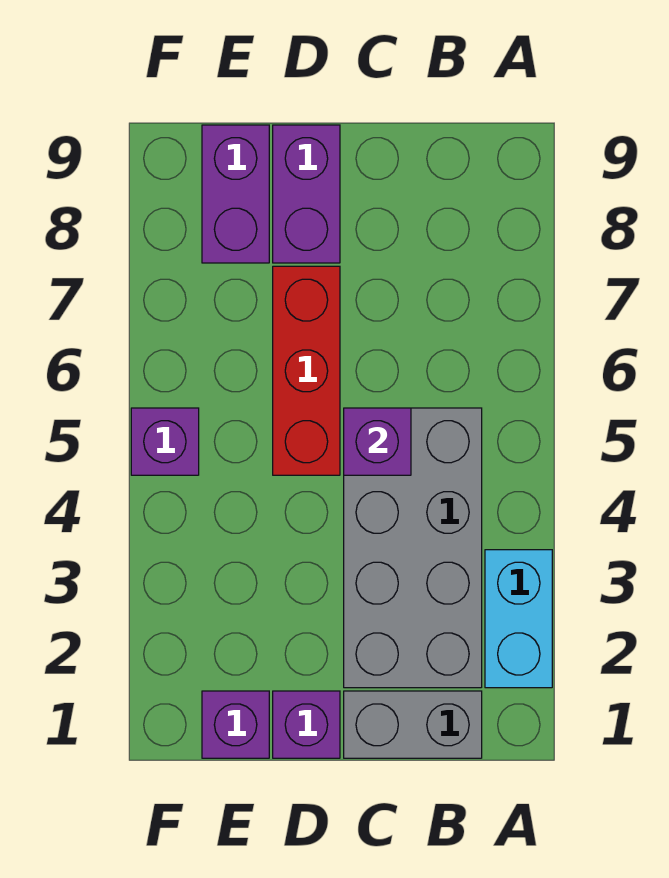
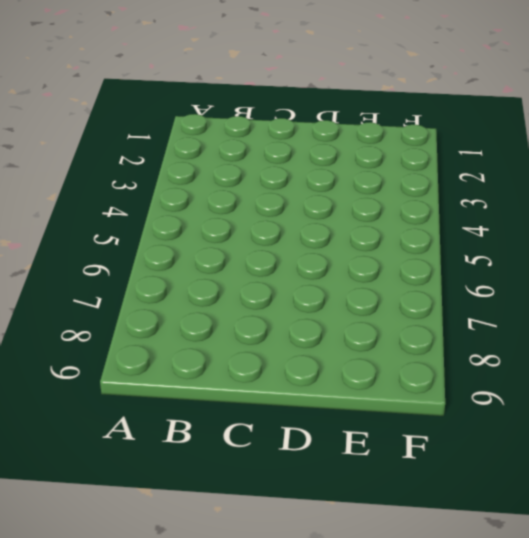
none -> cyan brick A2:A3 level 1
none -> grey brick B1:C1 level 1

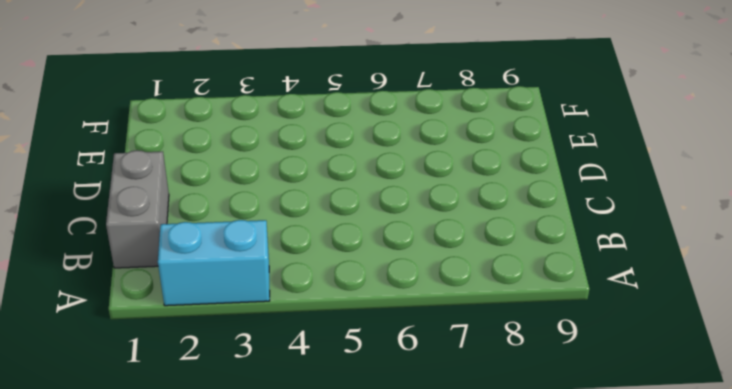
none -> grey brick B2:C5 level 1
none -> purple brick D1 level 1

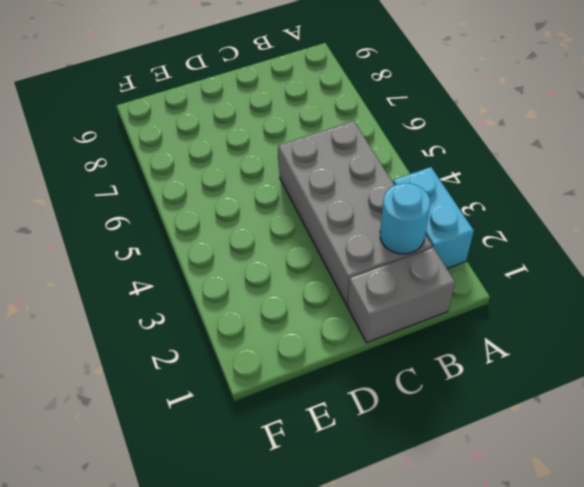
cyan round brick B2 level 2 -> none
none -> purple brick D1 level 1
none -> red brick D5:D7 level 1

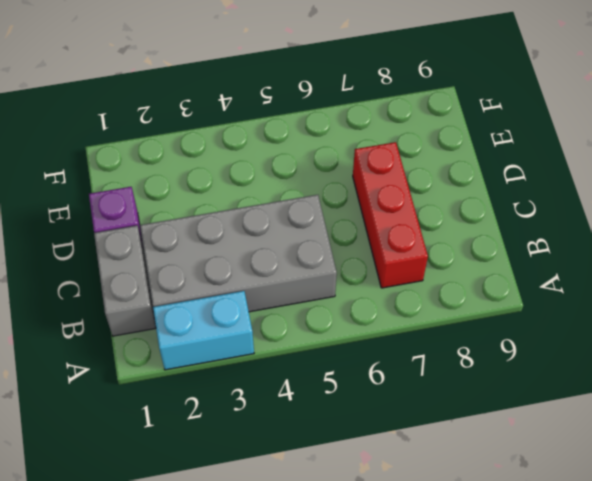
red brick B7:D7 level 1 -> red brick D5:D7 level 1
none -> purple brick D8:D9 level 1
none -> purple brick E1 level 1

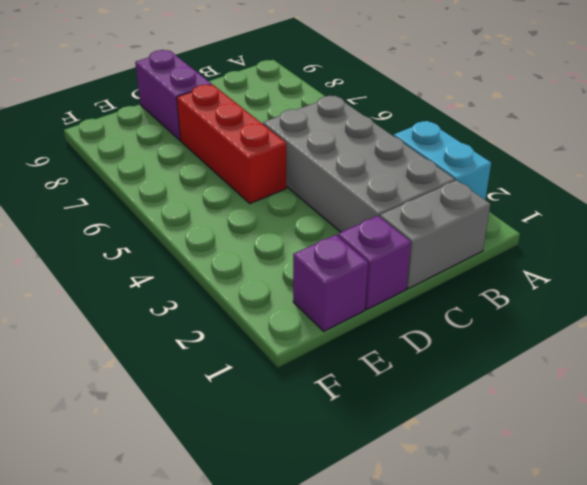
none -> purple brick E8:E9 level 1
none -> purple brick F5 level 1

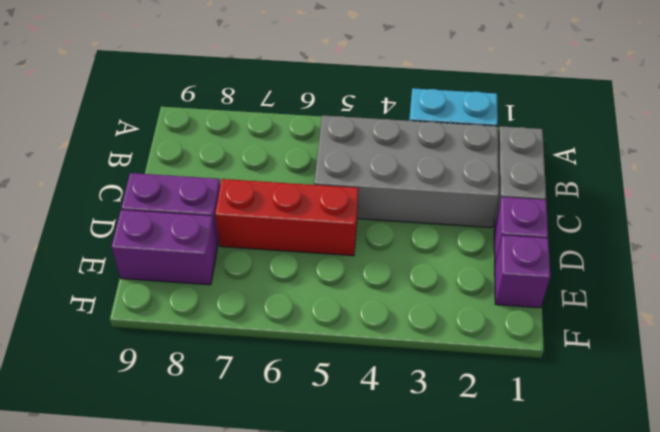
none -> purple brick F5 level 1
none -> purple brick C5 level 2

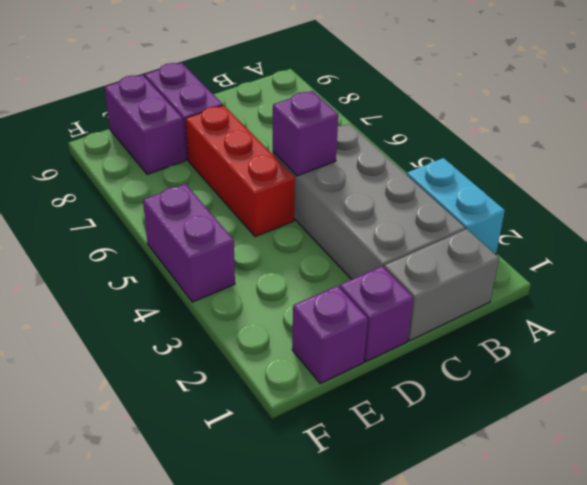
purple brick F4:F5 level 1 -> purple brick F5 level 1

